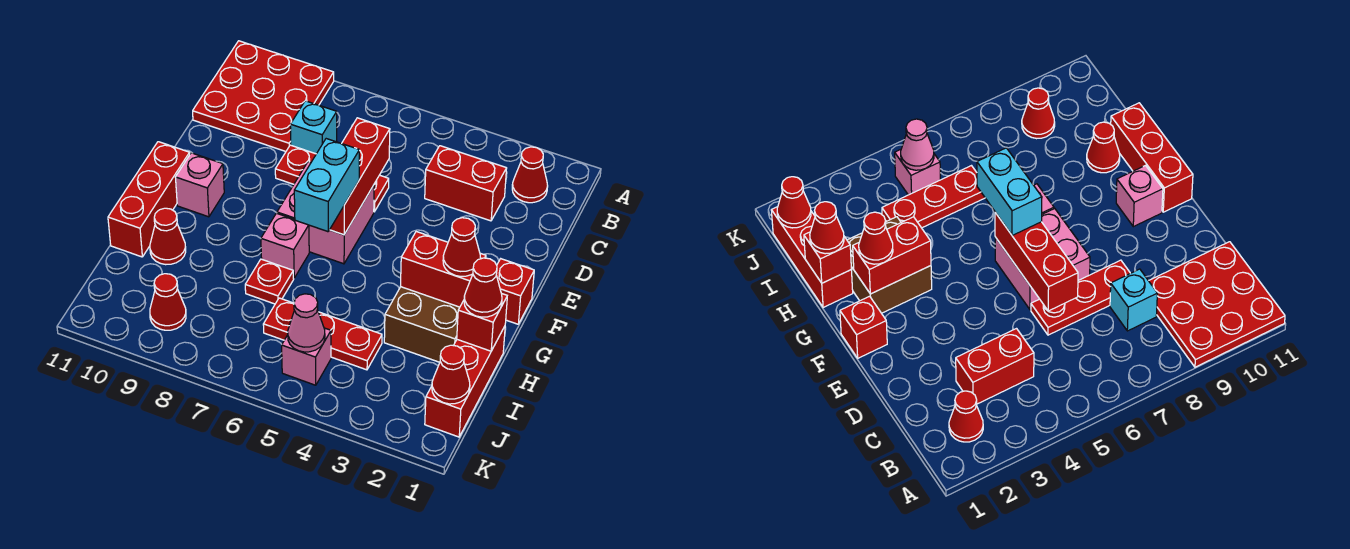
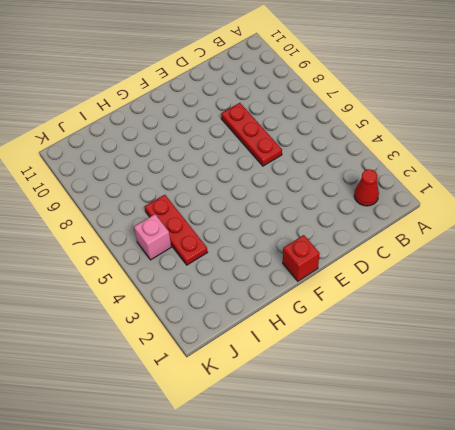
none -> red plate A9:C11 level 1
none -> red brick C3:C4 level 1
none -> cyan brick C8 level 1

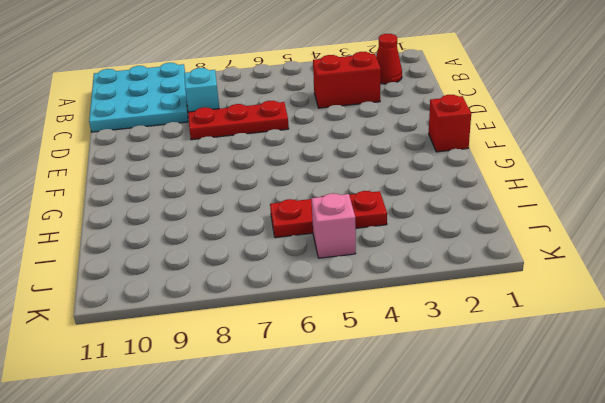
cyan plate A9:C11 level 1 -> red plate A9:C11 level 1
none -> pink brick E6:F7 level 1
none -> pink brick F10 level 1
none -> red brick F11:H11 level 1

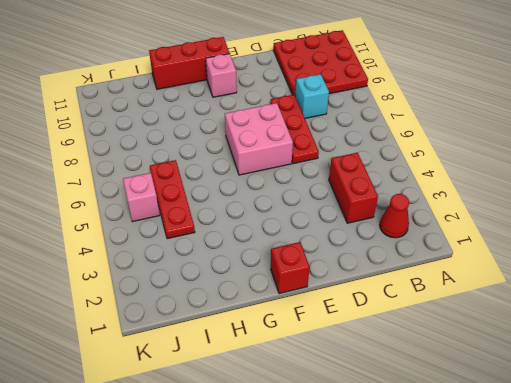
none -> brown brick G2:H3 level 1
none -> pink brick G7 level 1
none -> red brick H1:J1 level 1

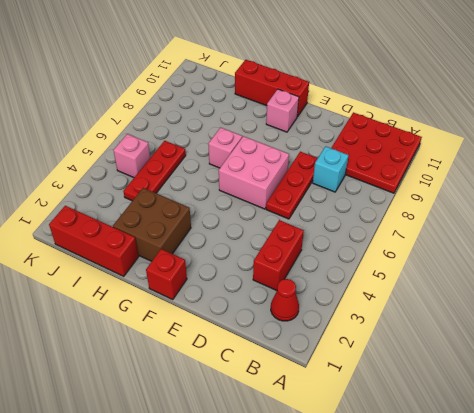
none -> red plate H7 level 1
none -> red cone H10 level 1
none -> red cone J9 level 1

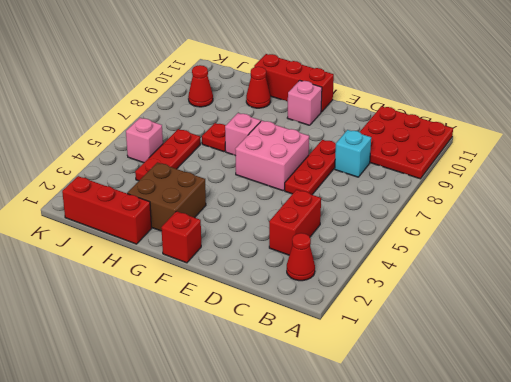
none -> red brick D6:F6 level 2
none -> red brick G2:G3 level 2
none -> red brick H1 level 2

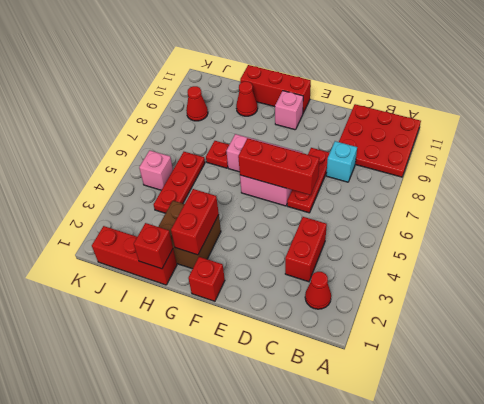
none -> red cone J1 level 2
none -> pink cone J5 level 2
none -> cyan brick F6:G6 level 3

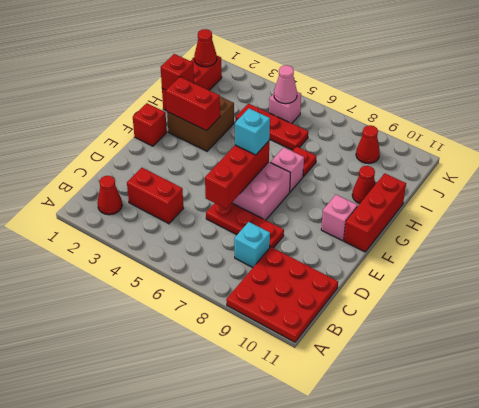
cyan brick F6 level 3 -> cyan brick F6:G6 level 3
none -> red cone G2 level 3
none -> red cone H1 level 3

